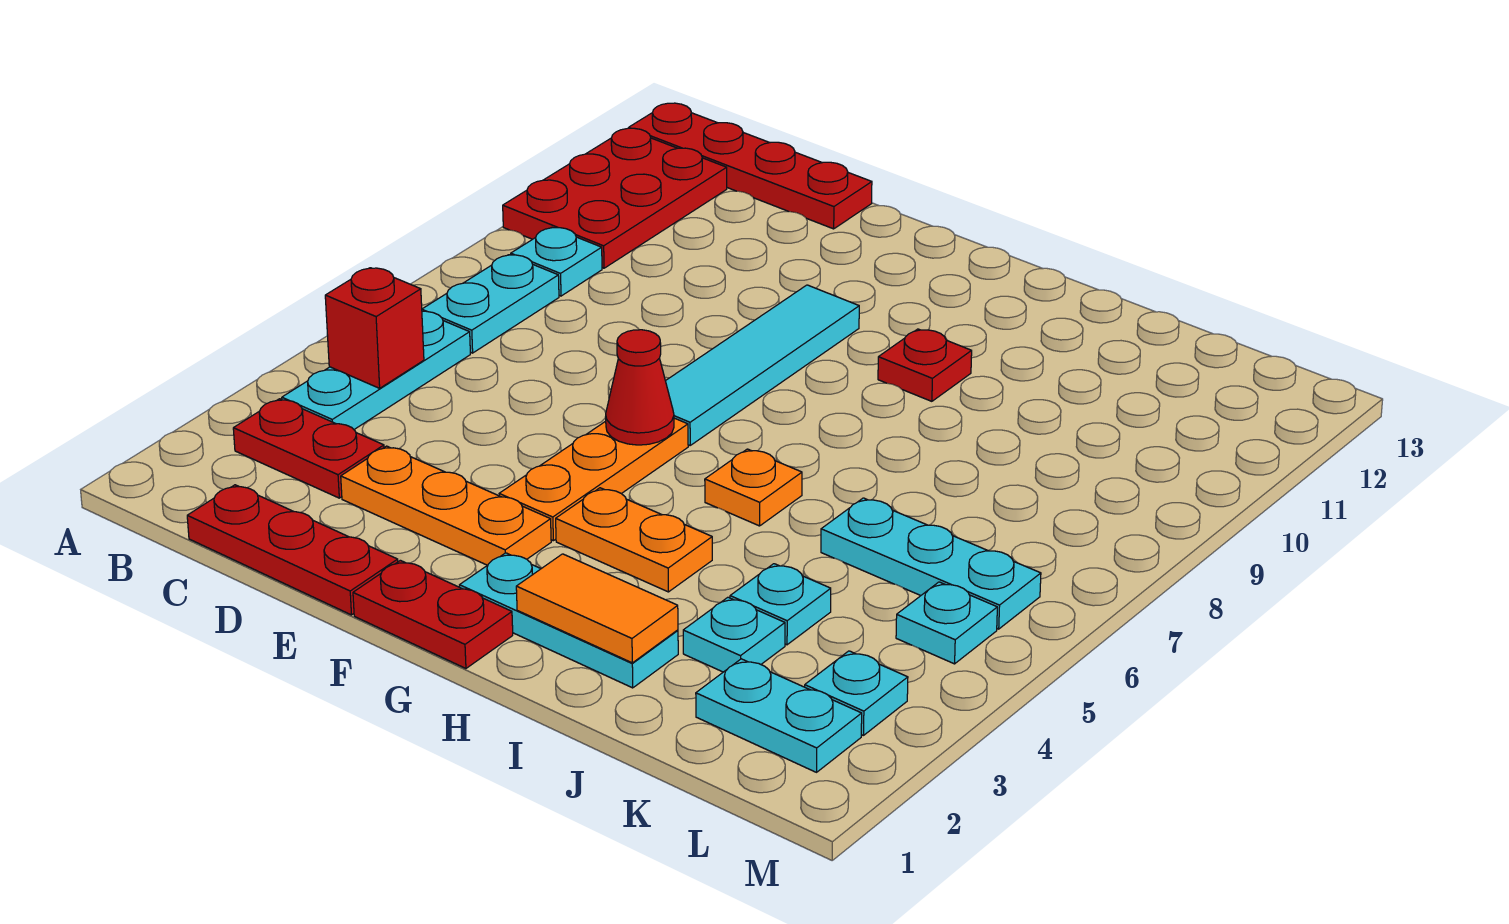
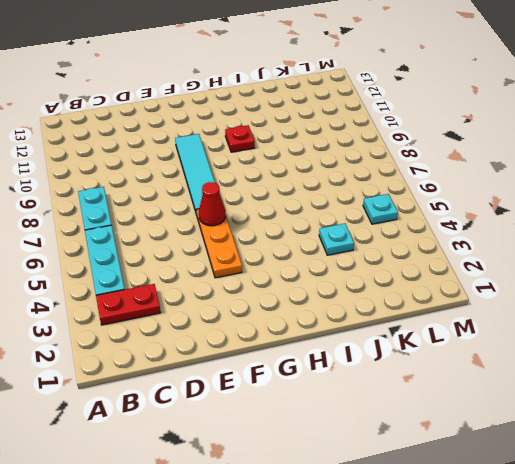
none -> red plate A10:B12 level 1
none -> red plate A13:D13 level 1
none -> cyan plate B9 level 1

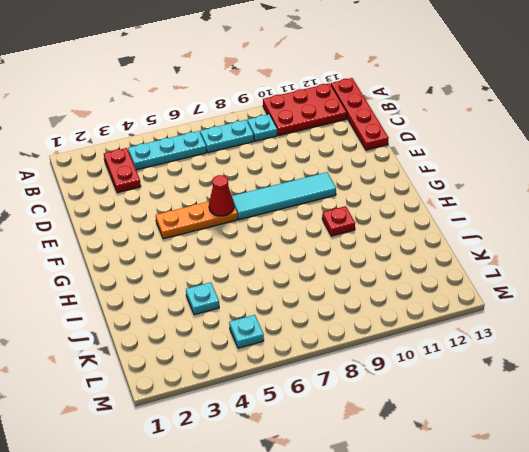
none -> red plate C1:E1 level 1
none -> orange plate D3:F3 level 1
none -> red plate F1:G1 level 1

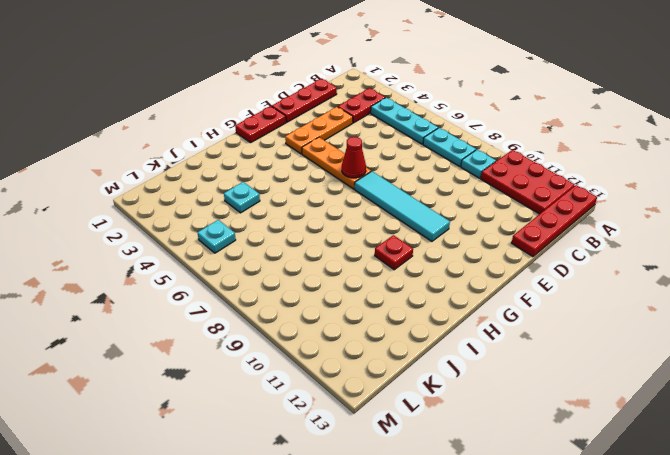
none -> cyan plate G2:I2 level 1
none -> orange plate G4:H4 level 1
none -> orange plate H6 level 1

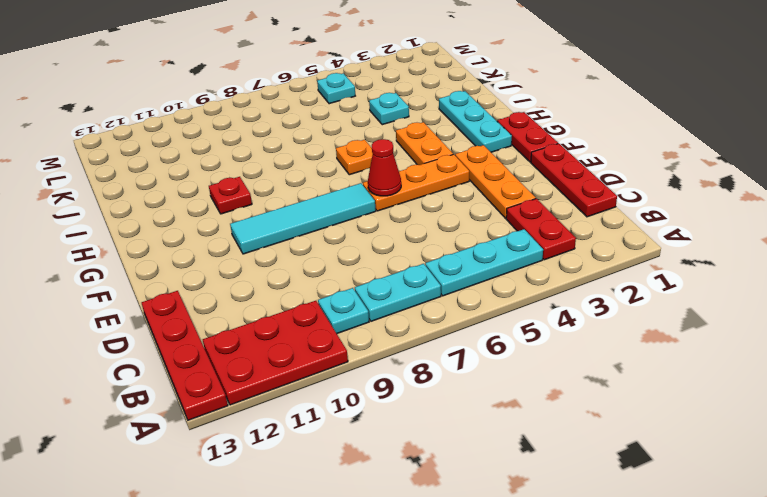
none -> cyan plate J3 level 1
none -> cyan plate J6:L6 level 1
none -> cyan plate K2:L2 level 1

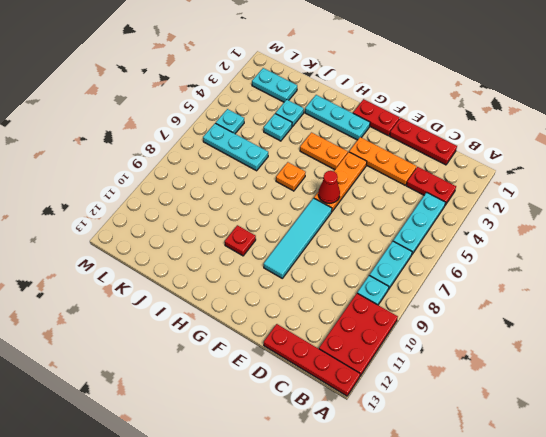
none -> cyan plate L3 level 1
none -> red brick B5 level 2
none -> orange tile H2:I2 level 2

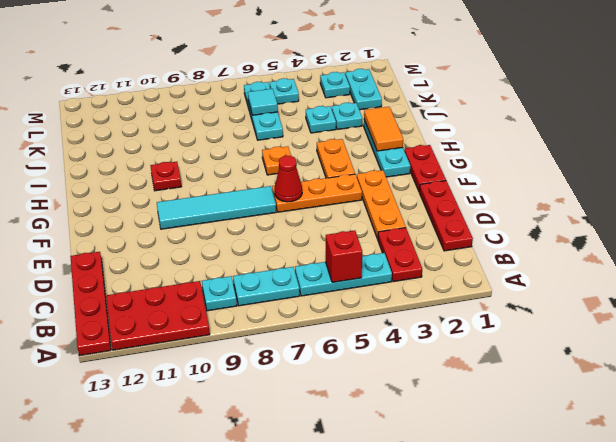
cyan tile K6 level 2 -> none

